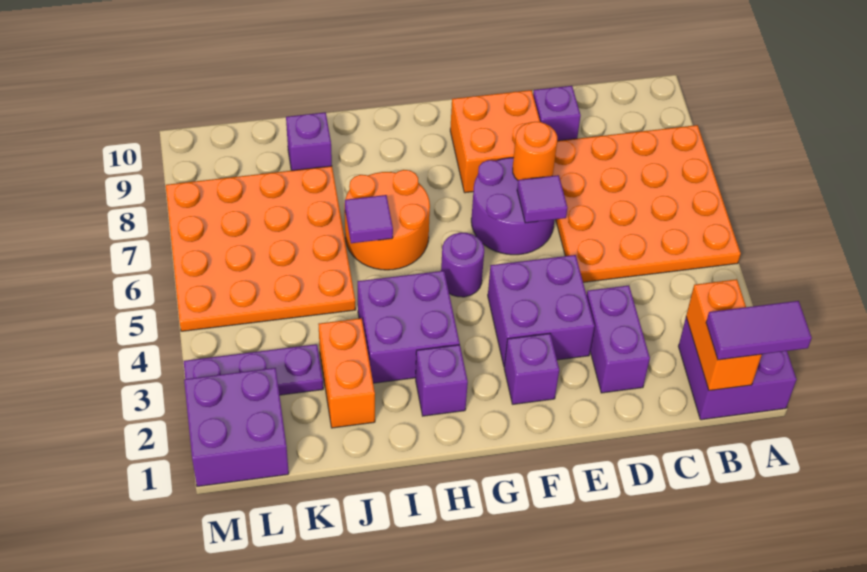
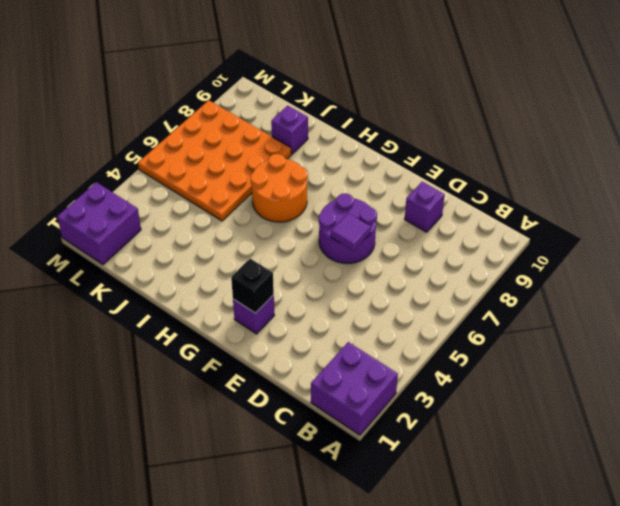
black brick F2 level 2 -> none
none -> orange plate A5:D8 level 1
none -> purple brick D2:D3 level 1
none -> purple brick E3:F4 level 1

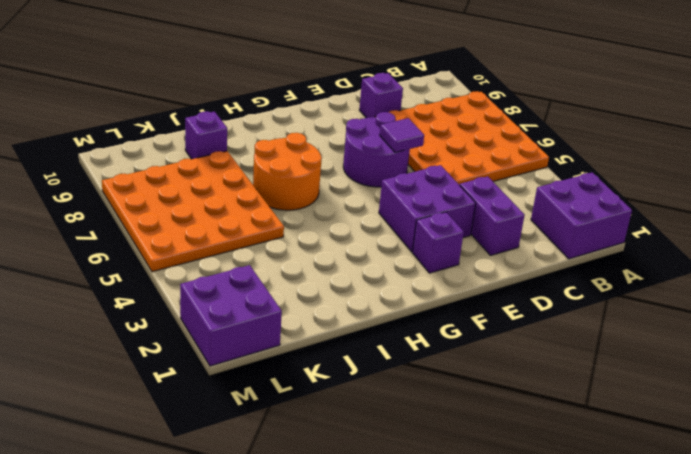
none -> orange brick E8:F9 level 1
none -> purple round brick G5 level 1
none -> purple brick H2 level 1

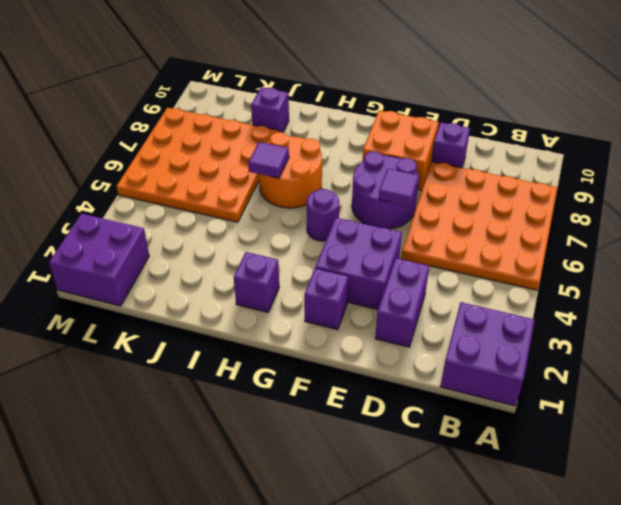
none -> purple brick H3:I4 level 1
none -> orange brick J2:J3 level 1
none -> purple plate K3:M3 level 1

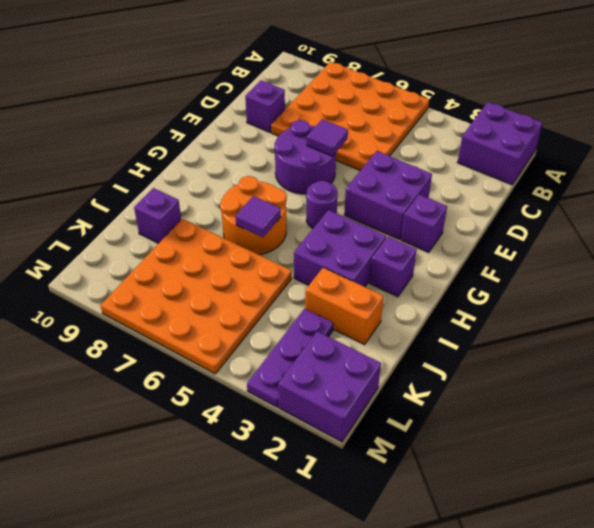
none -> purple brick D2:D3 level 1
none -> orange brick E8:F9 level 1
none -> orange brick B1:B2 level 2

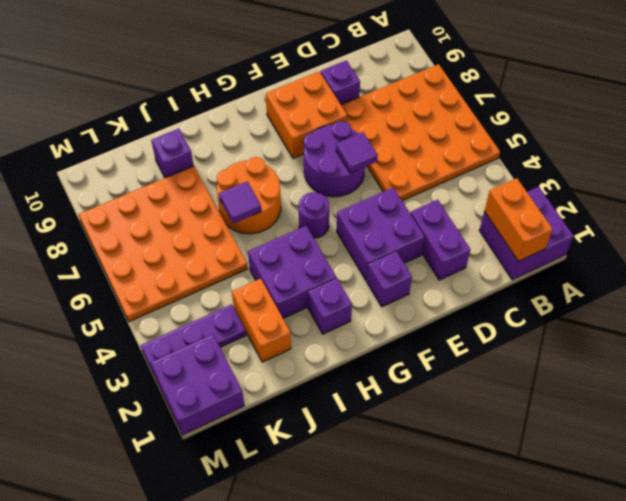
none -> orange round brick E7 level 2
none -> purple tile A1:B1 level 3

